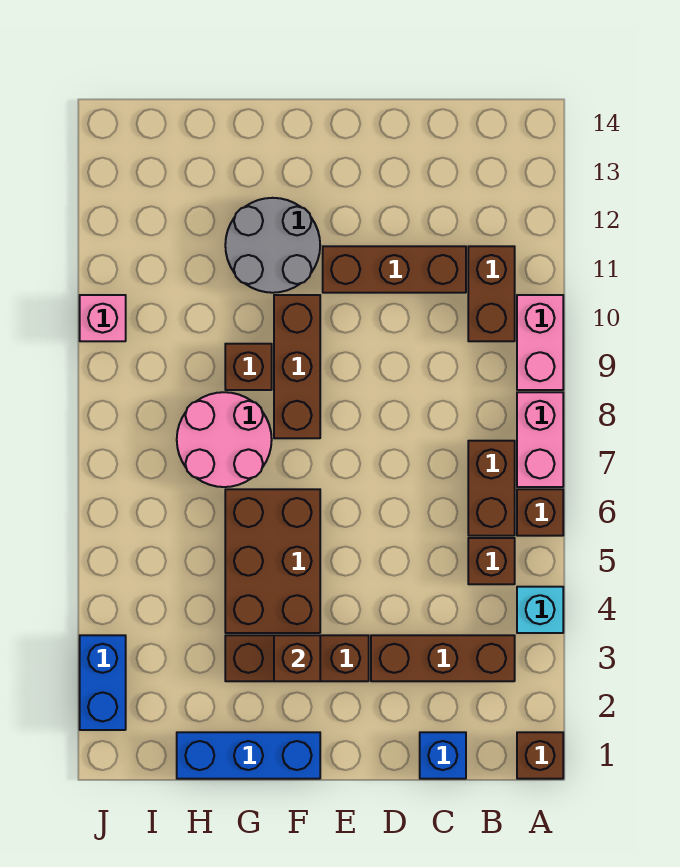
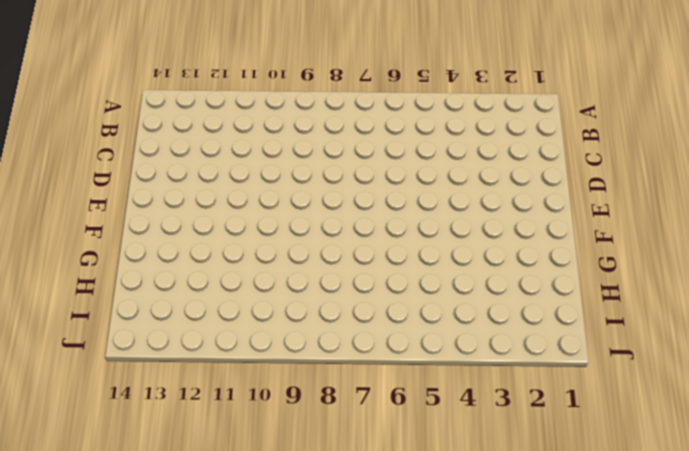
none -> brown brick A1 level 1
none -> cyan brick A4 level 1
none -> brown brick A6 level 1

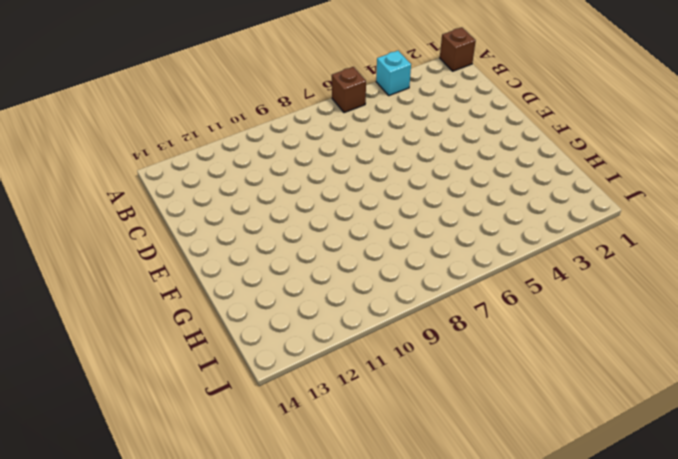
none -> pink brick A7:A8 level 1
none -> pink brick A9:A10 level 1
none -> brown brick B3:D3 level 1

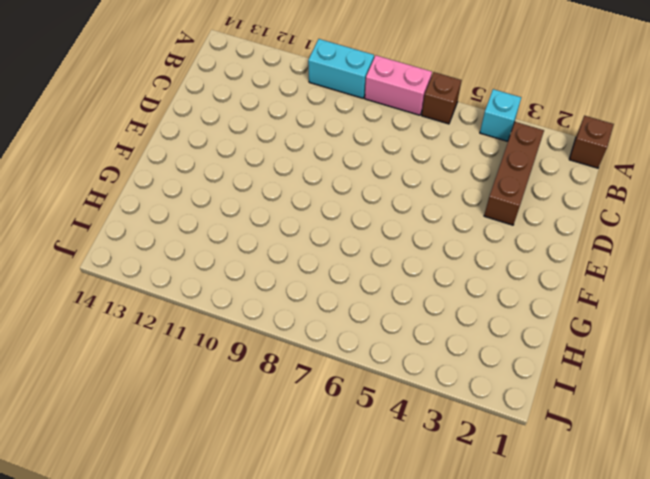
cyan brick A9:A10 level 1 -> pink brick A9:A10 level 1
none -> brown brick B5 level 1
none -> brown brick B6:B7 level 1
none -> brown brick B10:B11 level 1

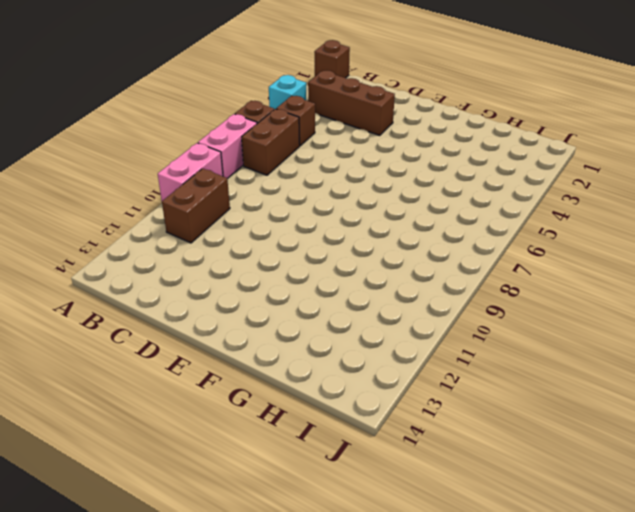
none -> blue brick C1 level 1
none -> brown brick C11:E11 level 1
none -> brown brick E3:G3 level 1

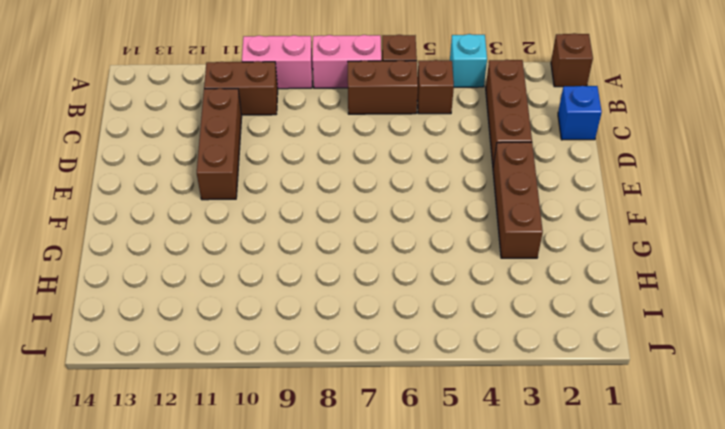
none -> blue brick F1:H1 level 1
none -> brown brick F4:G6 level 1
none -> brown brick F8:F10 level 1

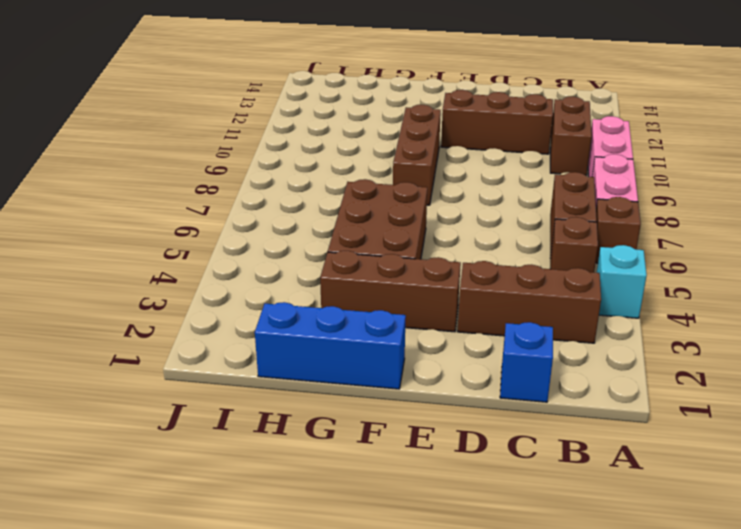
none -> brown brick A1 level 1
none -> grey round brick F11:G12 level 1
none -> pink round brick G7:H8 level 1

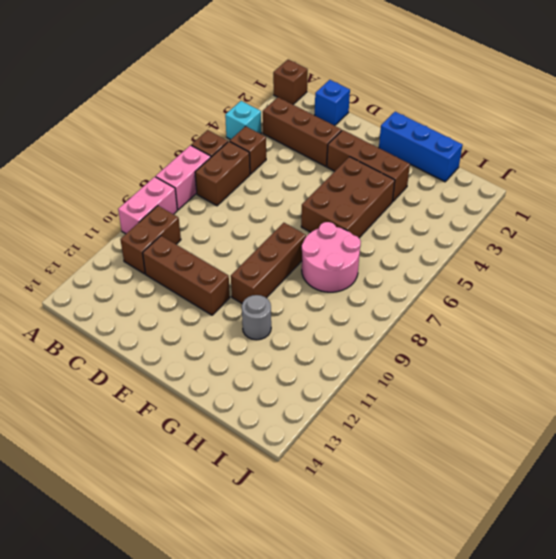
grey round brick G11 level 1 -> grey round brick F11:G12 level 1
none -> brown brick G9 level 1
none -> blue brick J2:J3 level 1
none -> pink brick J10 level 1

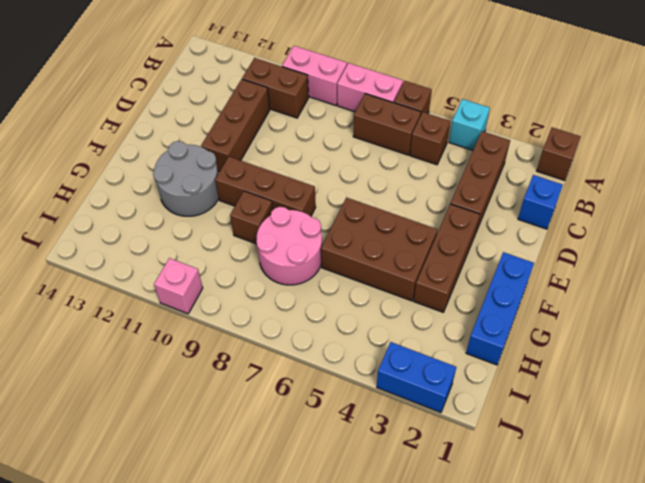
none -> brown brick F3 level 2

